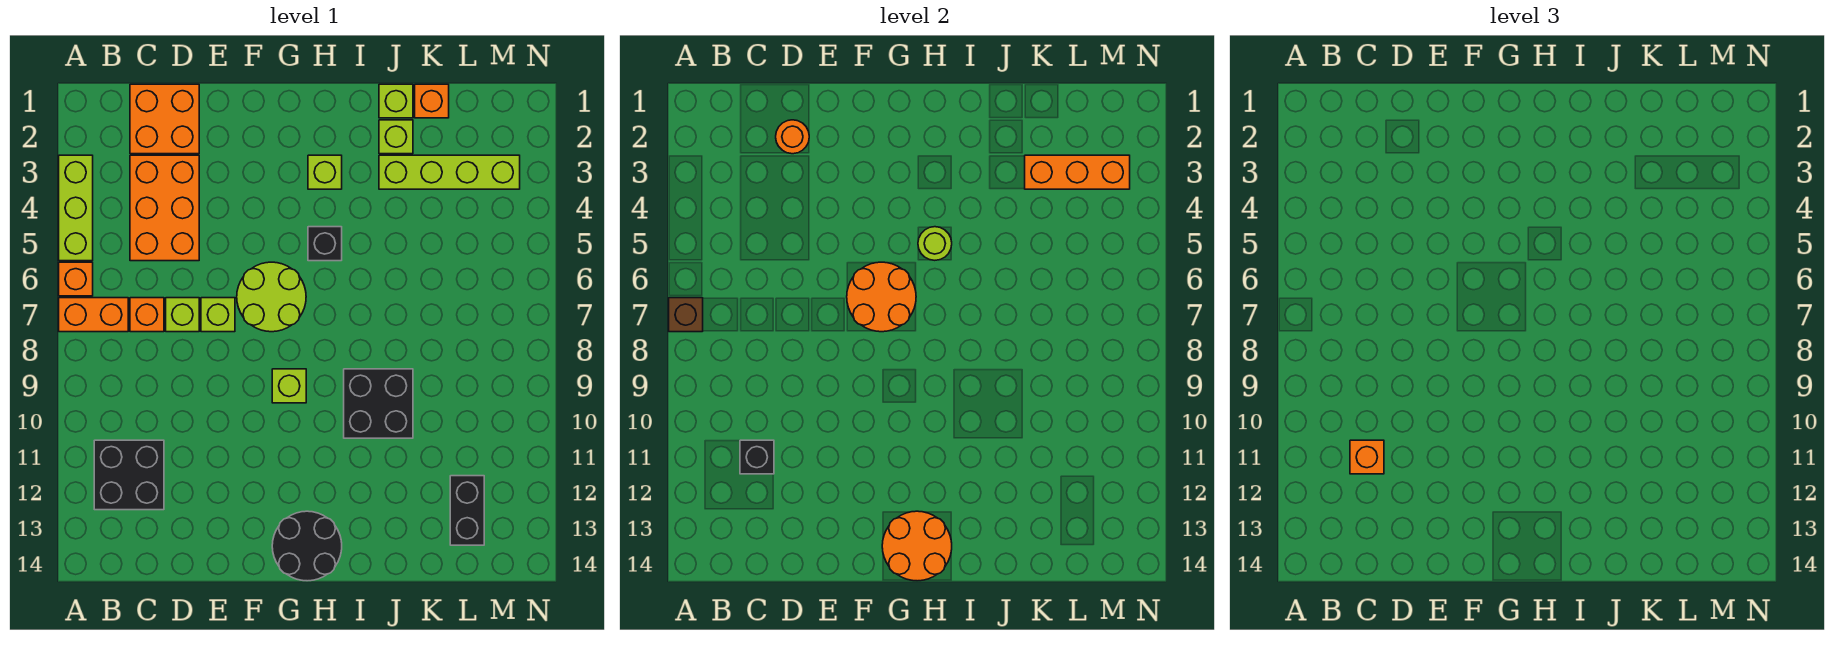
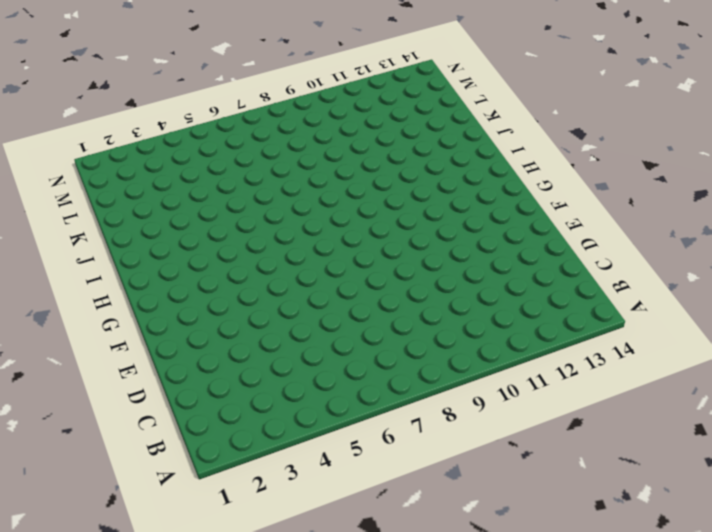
none -> lime brick A3:A5 level 1
none -> orange brick A6 level 1
none -> orange brick A7:B7 level 1

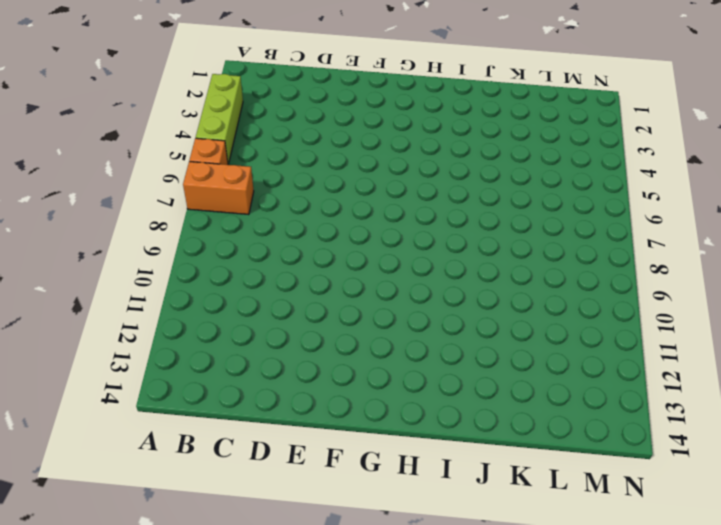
none -> black brick B11:C12 level 1
none -> orange brick C1:D2 level 1
none -> orange brick C3:D5 level 1

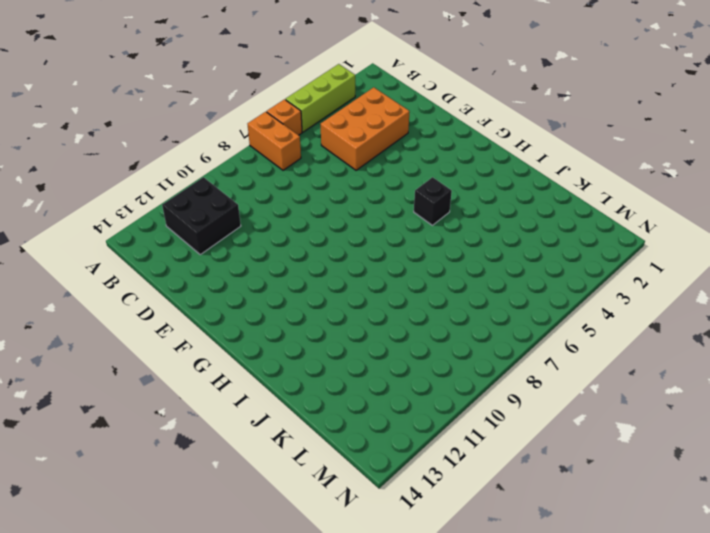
none -> orange brick C1:D2 level 1
none -> orange brick C7 level 1
none -> lime brick D7 level 1

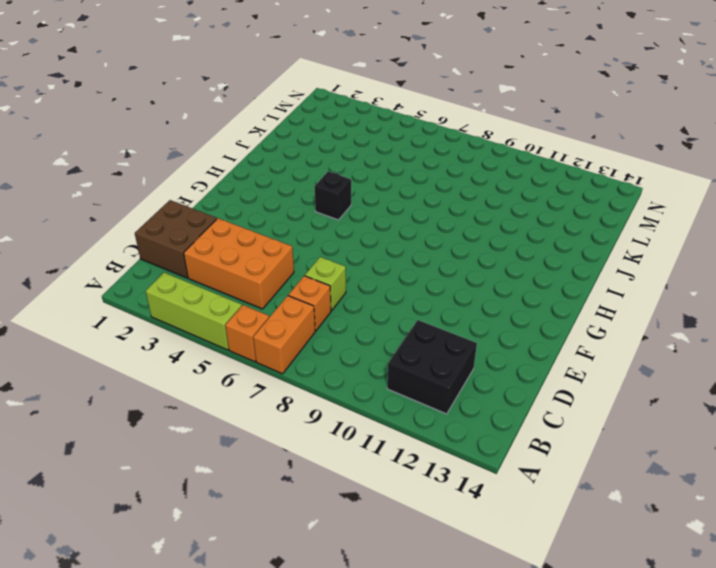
brown brick C1:D2 level 1 -> orange brick C1:D2 level 1
none -> lime brick E7 level 1
none -> lime round brick F6:G7 level 1
none -> lime brick G9 level 1

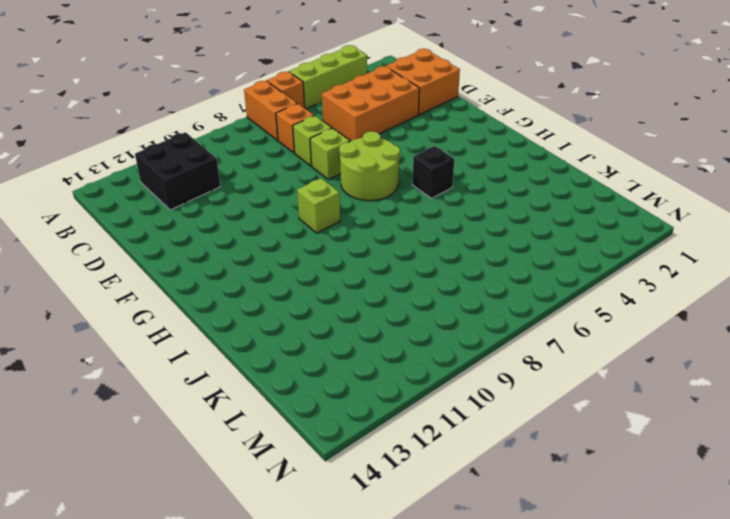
none -> black round brick G13:H14 level 1
none -> lime brick H3 level 1
none -> black brick I9:J10 level 1

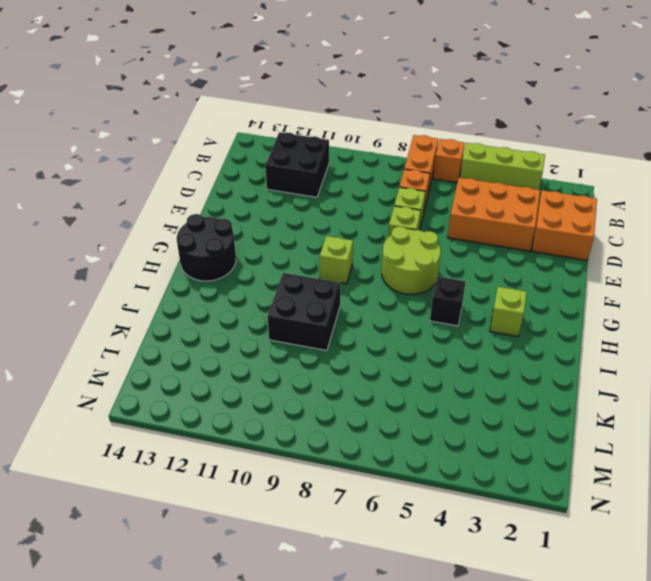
none -> lime brick J1 level 1
none -> lime brick J2 level 1
none -> lime brick J3:M3 level 1

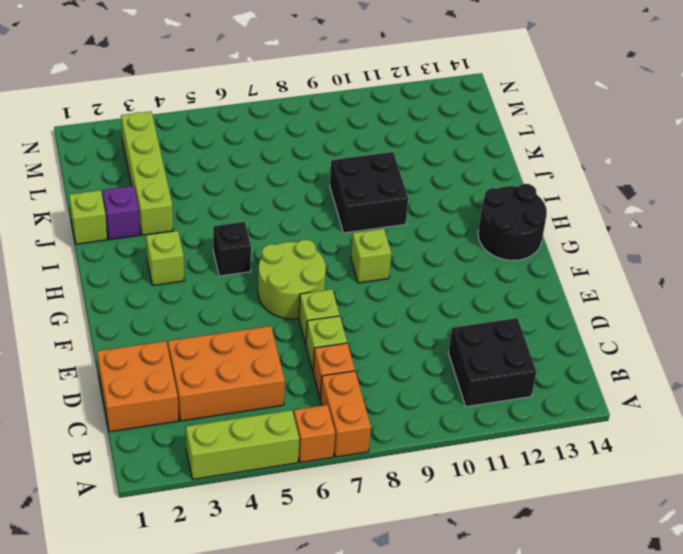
purple brick J2 level 1 -> lime brick J2 level 1
none -> orange brick K1 level 1
none -> black brick L12:L13 level 1
none -> brown brick A7 level 2

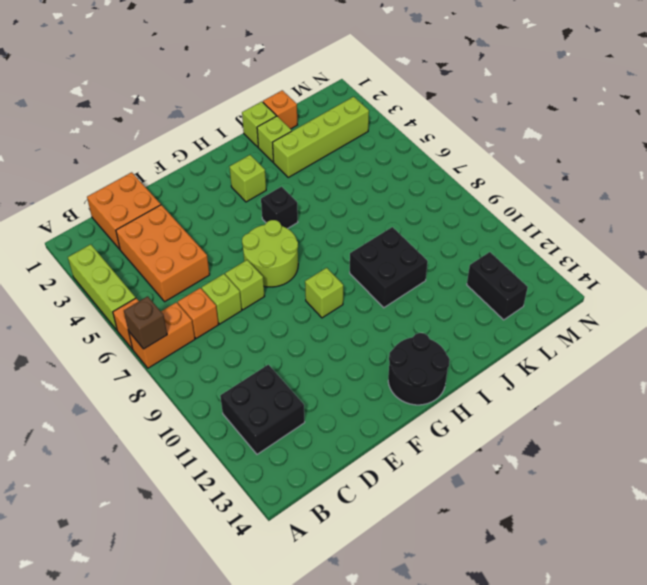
none -> black brick C11 level 2
none -> orange round brick D2 level 2
none -> orange round brick F6:G7 level 2

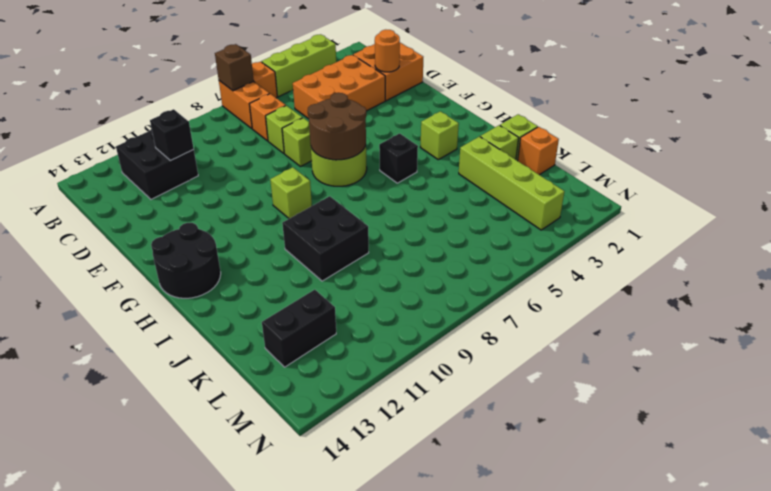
brown round brick F6:G7 level 2 -> orange round brick F6:G7 level 2
none -> orange round brick G13:H14 level 2
none -> lime round brick H5 level 2
none -> orange brick K3:M3 level 2

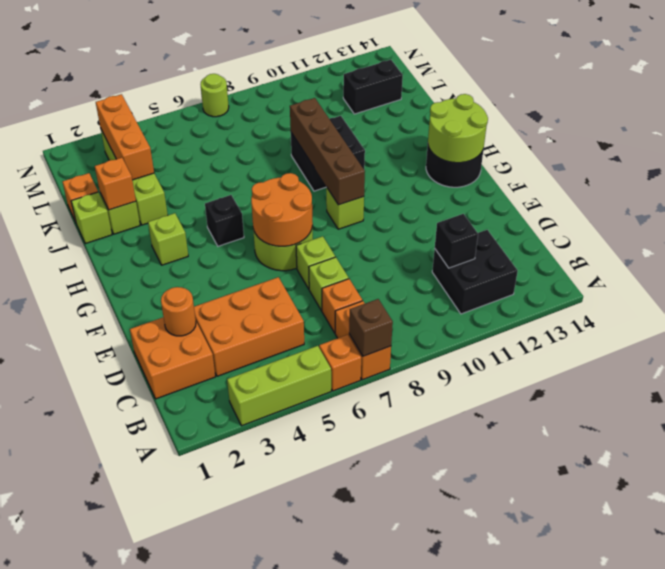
brown brick G9:J9 level 2 -> none
lime round brick G13:H14 level 2 -> orange round brick G13:H14 level 2
orange brick J2 level 2 -> orange brick C11 level 3
lime round brick N7 level 1 -> lime round brick H5 level 2

